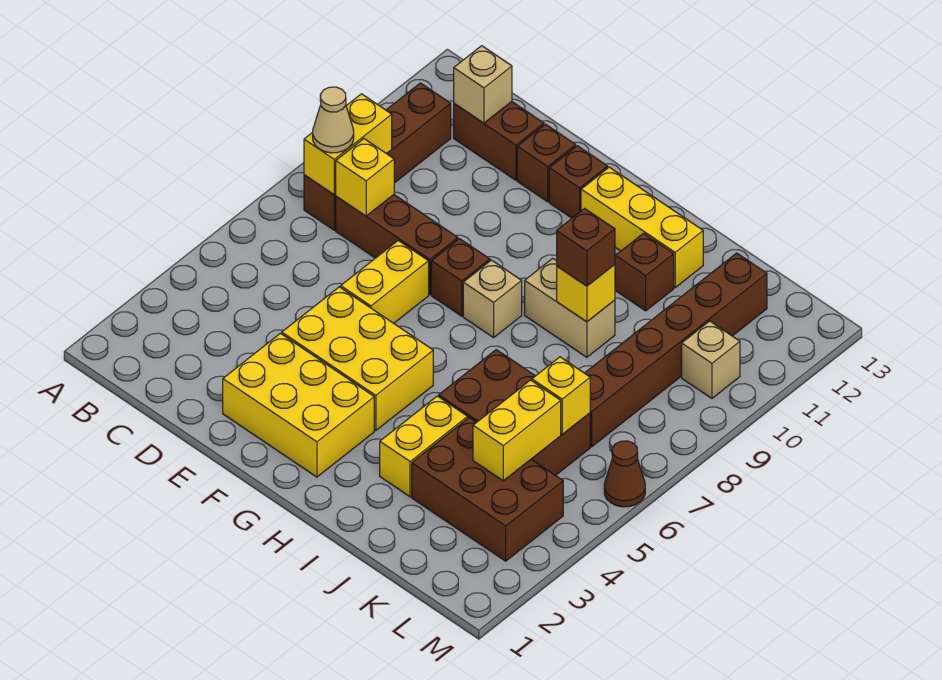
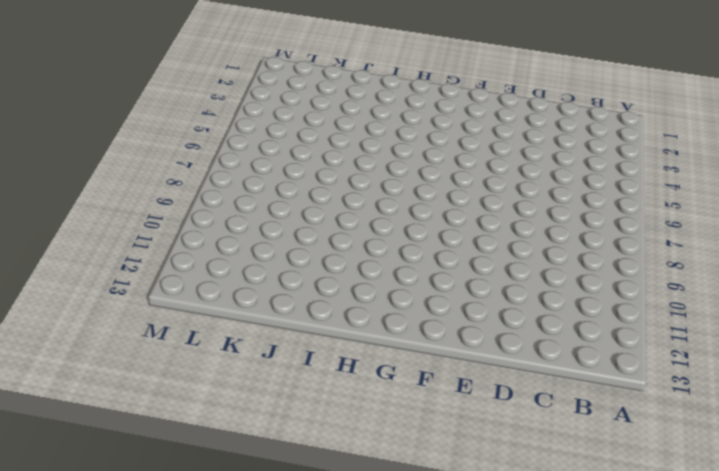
none -> brown brick B8:B11 level 1
none -> brown brick C8:E8 level 1
none -> brown brick C12:D12 level 1

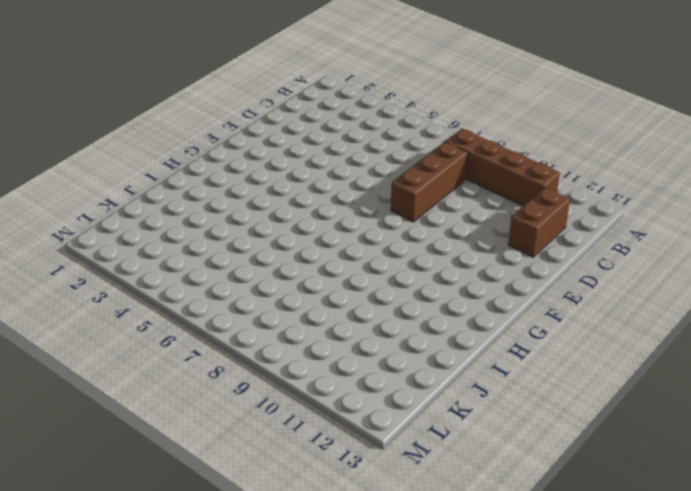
none -> yellow brick E2:G3 level 1
none -> yellow brick E4:G5 level 1
none -> yellow brick E6:E7 level 1

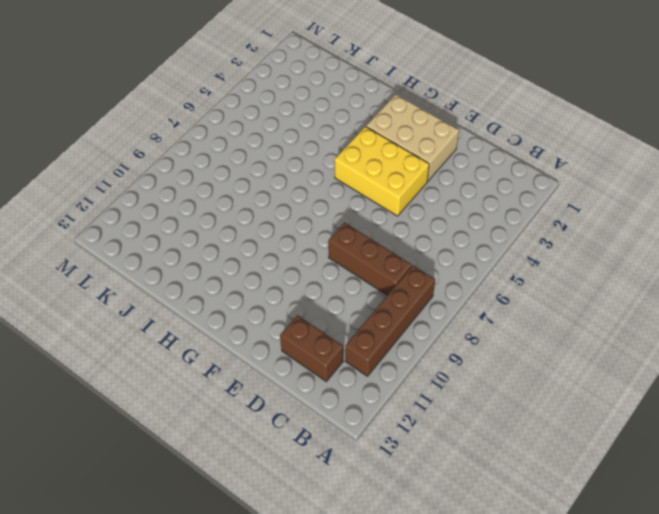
tan brick E2:G3 level 1 -> yellow brick E2:G3 level 1
none -> yellow brick E6:E7 level 1
none -> brown brick E12 level 1
none -> brown brick F8 level 1

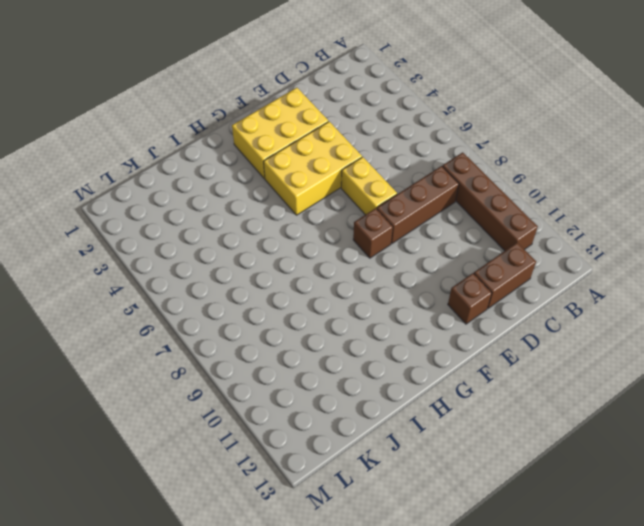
none -> brown brick F12 level 1
none -> tan brick G8 level 1
none -> yellow brick G12:I12 level 1

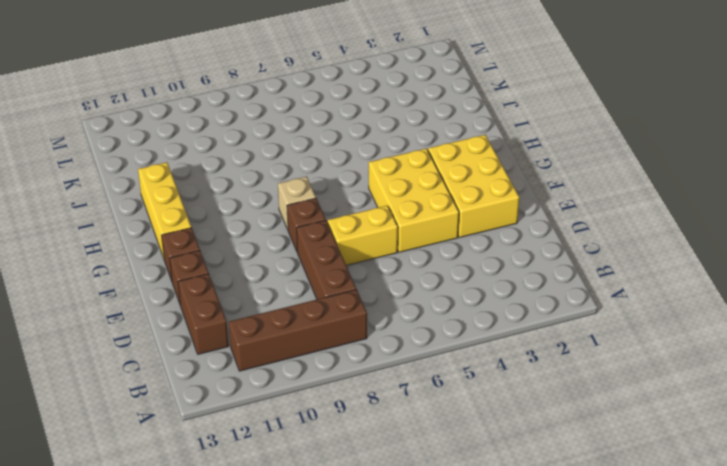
none -> tan brick H9:I9 level 1
none -> yellow brick I3:I4 level 1
none -> brown brick I5:K6 level 1

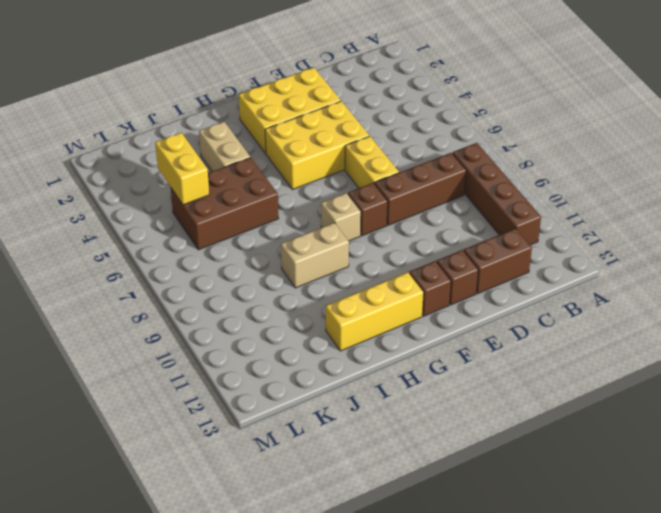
tan brick I3:I4 level 1 -> yellow brick I3:I4 level 1
none -> brown brick I11 level 1
none -> brown brick J3:L4 level 1
none -> brown brick K7:K12 level 1

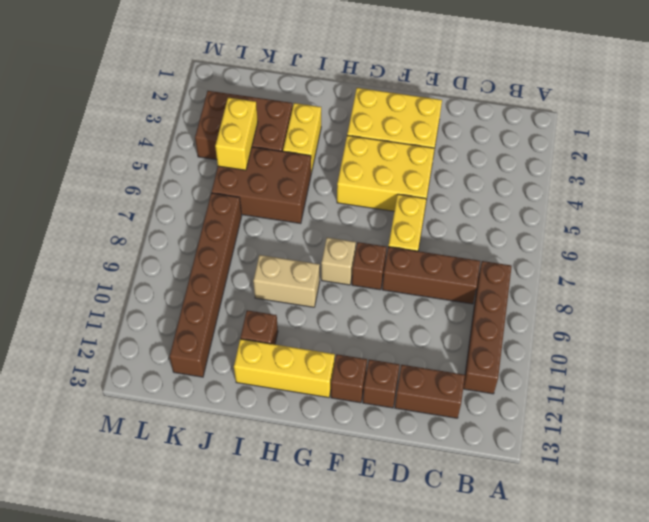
none -> tan brick L10 level 1
none -> brown cone M6 level 1
none -> yellow brick B8:B9 level 2

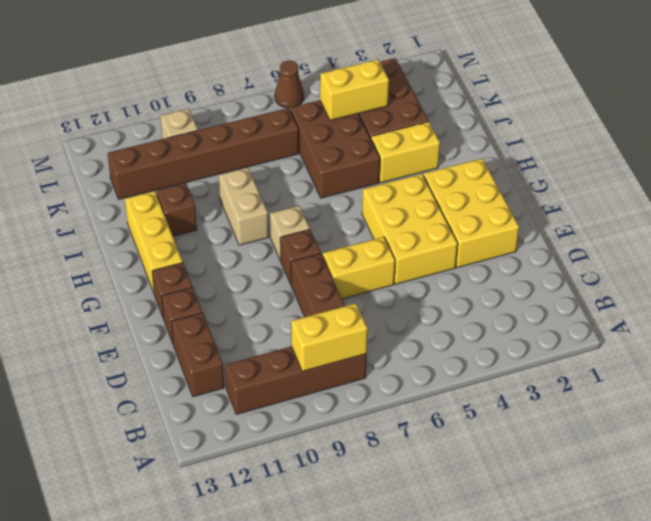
none -> yellow brick C8 level 2
none -> tan brick C12 level 2
none -> yellow brick I9 level 2

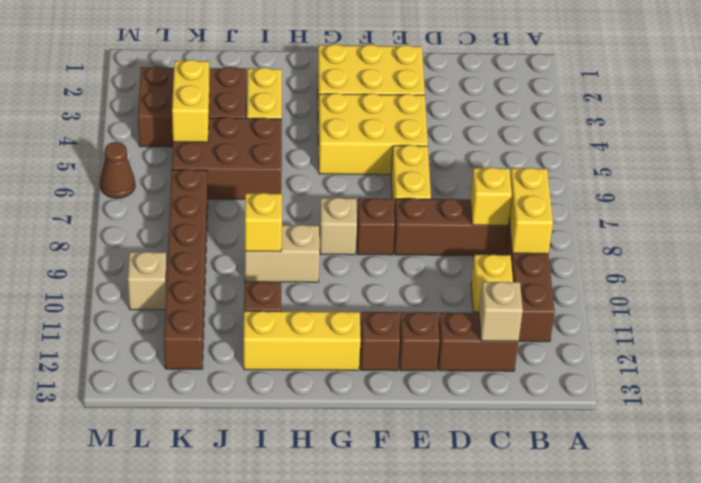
yellow brick C10 level 1 -> yellow brick K6 level 2
none -> tan cone B8 level 3
none -> brown brick I9 level 3

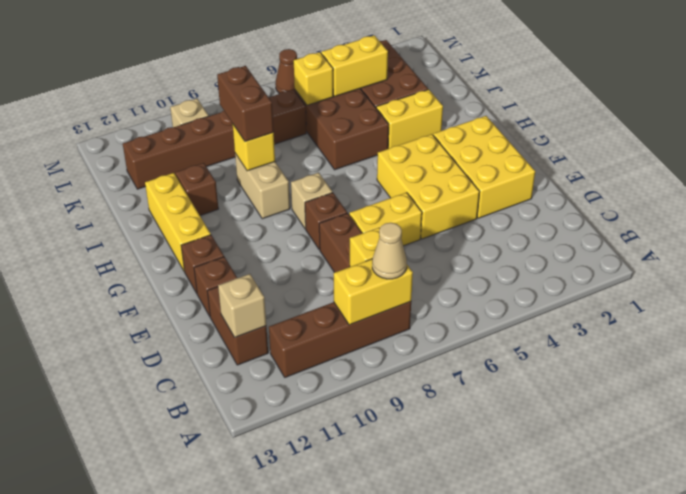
brown brick I9:J9 level 3 -> brown brick I9 level 3

